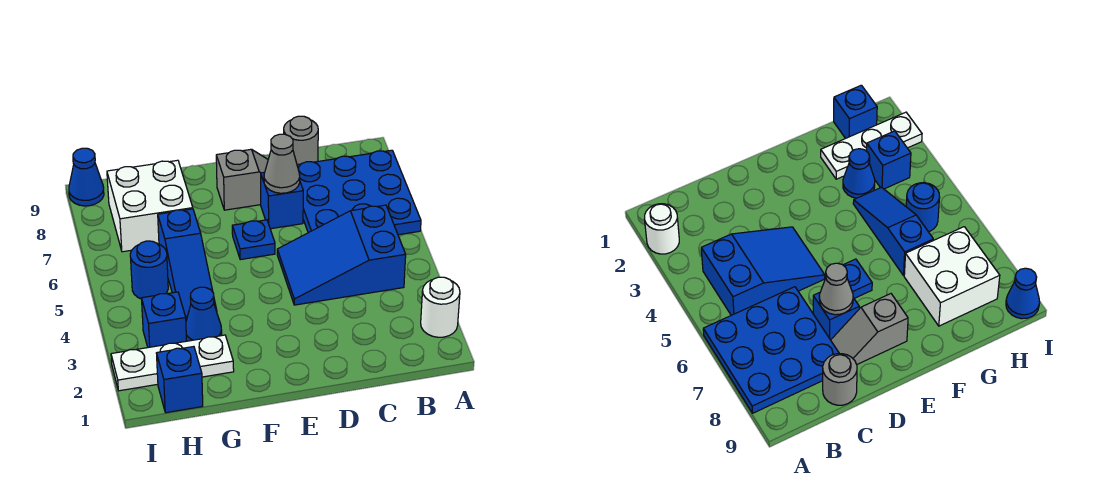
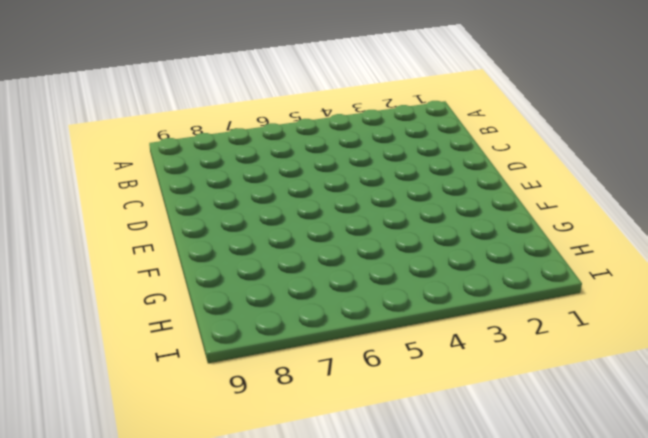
none -> white round brick A2 level 1
none -> blue plate A6:C8 level 1
none -> blue slope B4:D5 level 1 top B

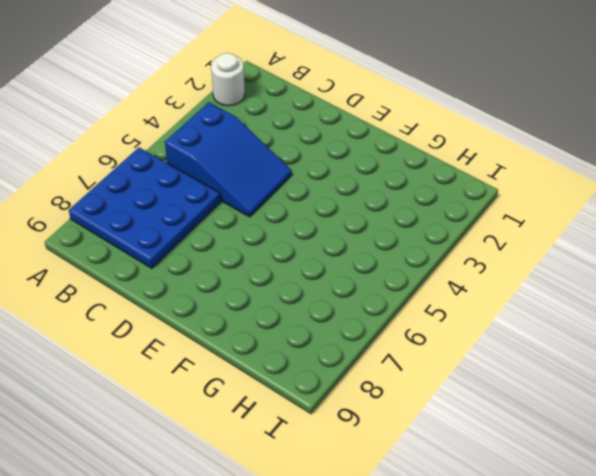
none -> grey round brick C9 level 1
none -> blue brick D7 level 1
none -> grey slope D8:E8 level 1 top E

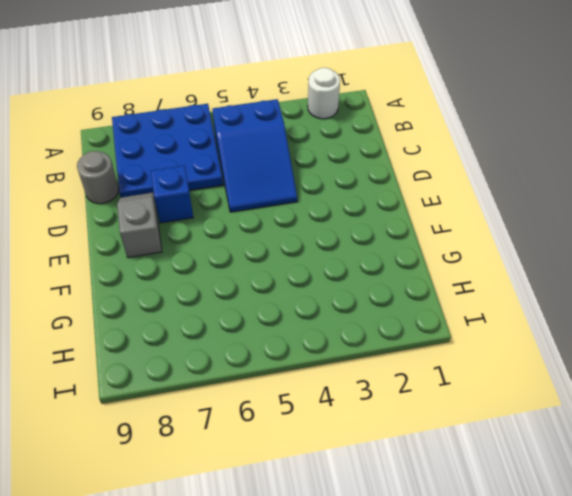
none -> blue plate E6 level 1
none -> white plate G2:I2 level 1
none -> blue cone G3 level 1

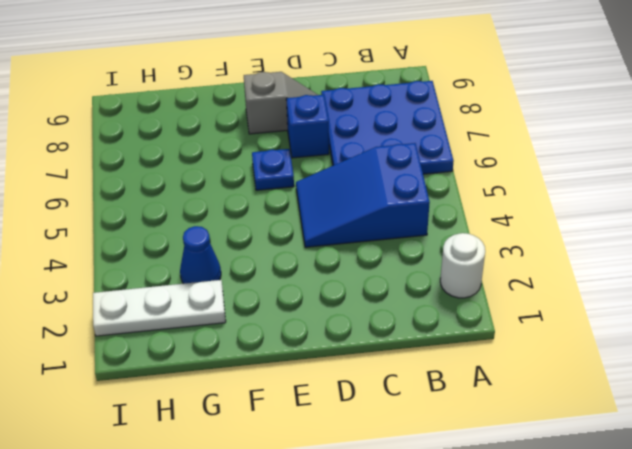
none -> grey round brick C9 level 1
none -> blue slope G4:G6 level 1 top 6
none -> white brick G7:H8 level 1

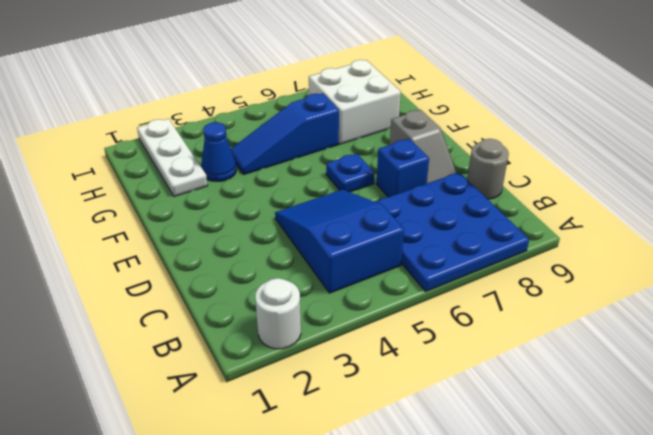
none -> blue brick H1 level 1
none -> blue brick H3 level 1
none -> blue round brick H5 level 1

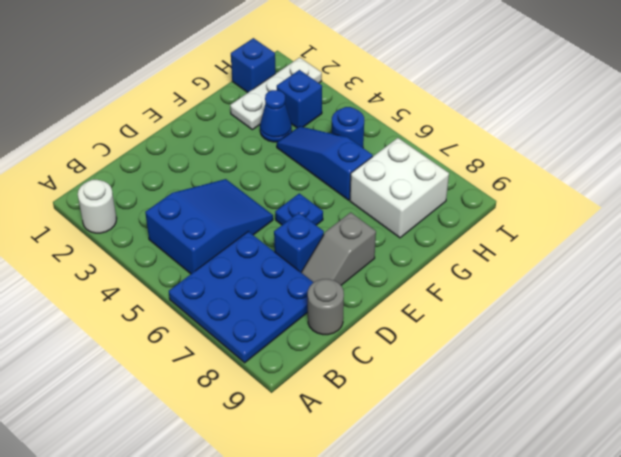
none -> blue cone I9 level 1
none -> grey cone D7 level 2

